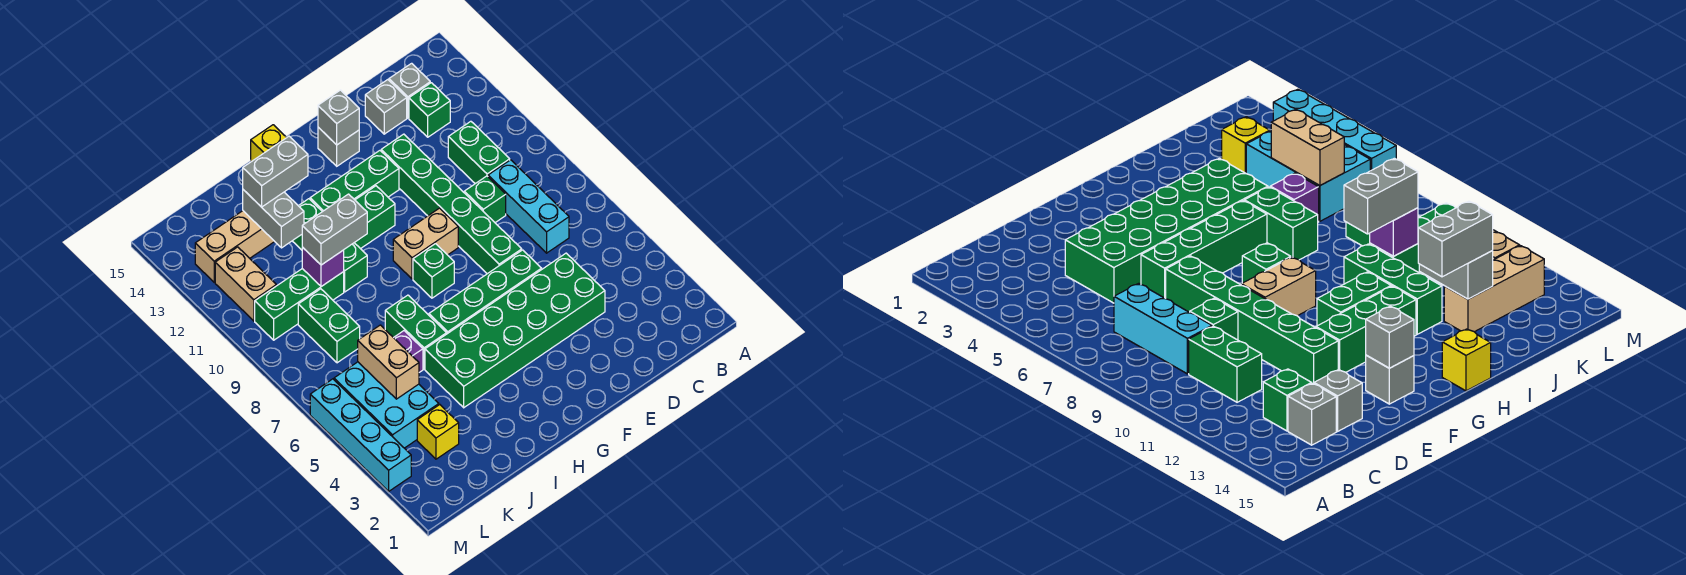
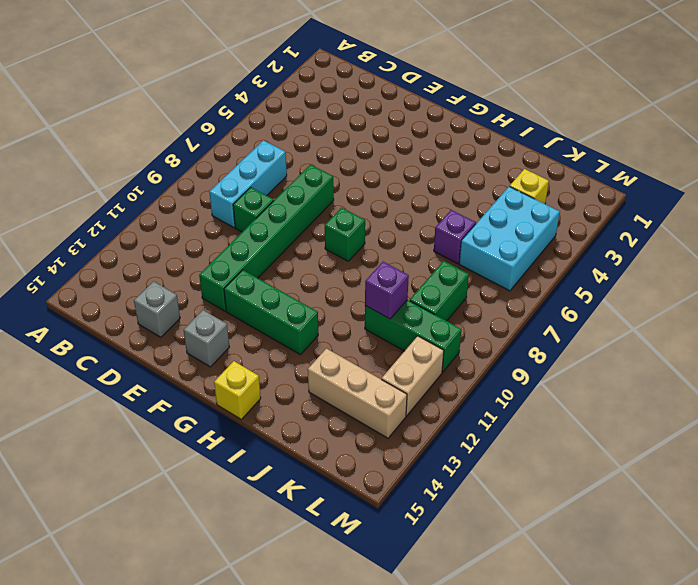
none -> green brick C10:C11 level 1
none -> green brick C13 level 1
none -> grey brick C14 level 1
none -> green brick D4:I5 level 1

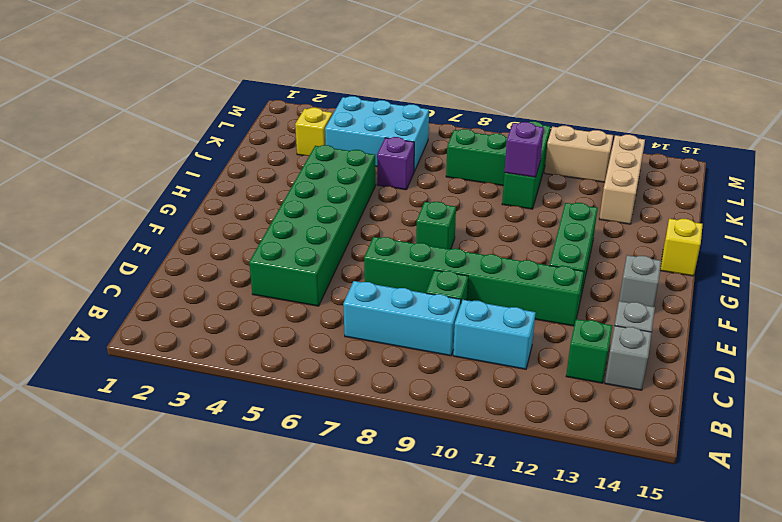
cyan brick C10:C11 level 1 -> green brick C10:C11 level 1
none -> green brick E6:H6 level 1
none -> tan brick F9:G9 level 1
none -> green brick G11:H11 level 1
none -> green brick I6:I7 level 1

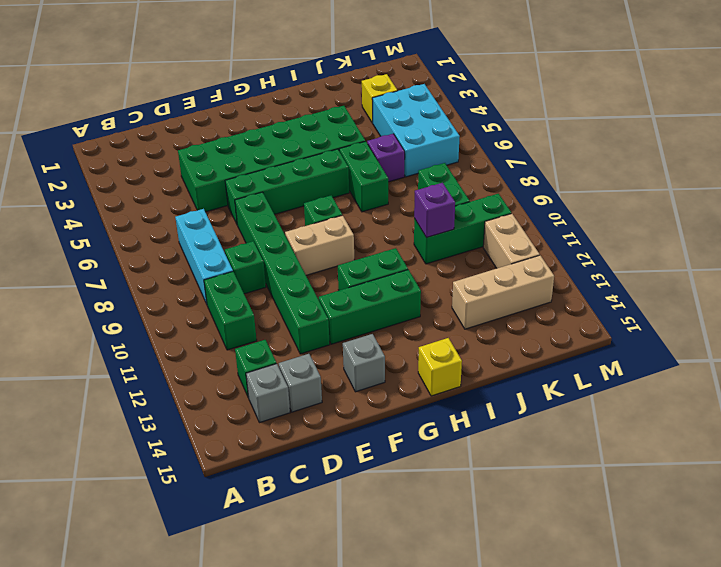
none -> green brick I10:I12 level 1
none -> cyan brick M3:M6 level 1
none -> grey brick F14 level 2
none -> grey brick J12:J13 level 2

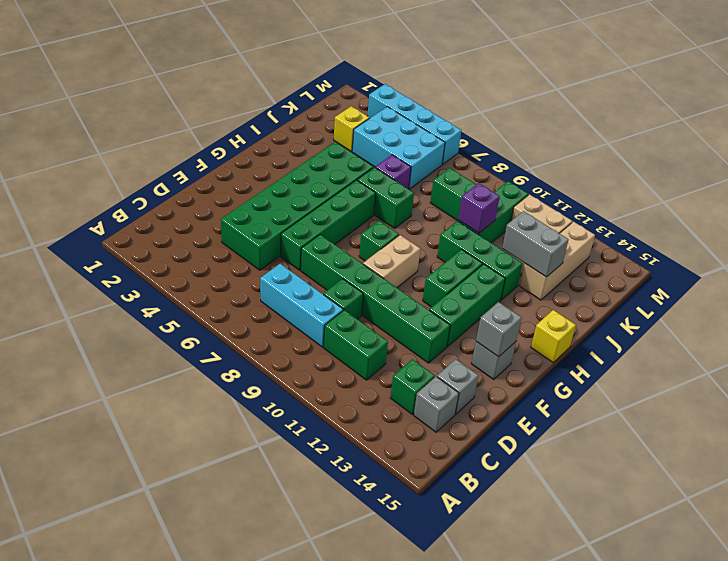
none -> tan brick K5:K6 level 2
none -> grey brick I10:J10 level 3
none -> grey brick I13:J13 level 3

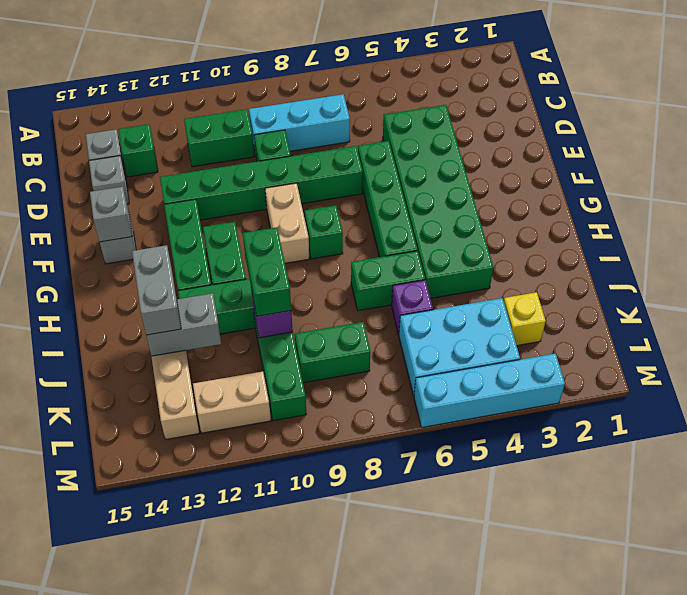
green brick I10:J10 level 3 -> grey brick I10:J10 level 3
none -> yellow brick H15 level 1
none -> tan brick K5:K6 level 2

